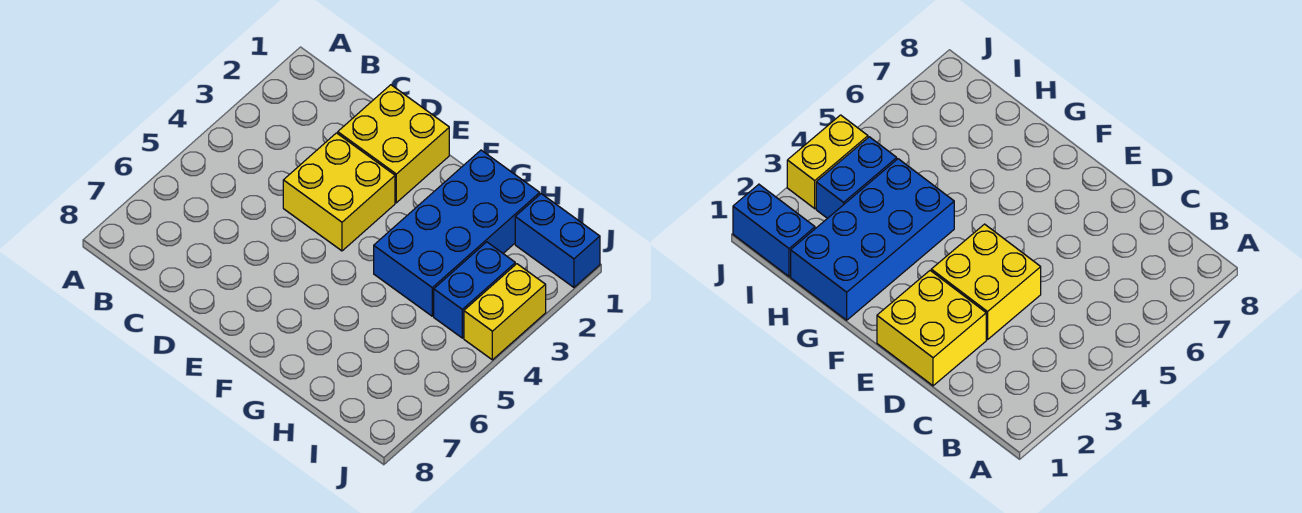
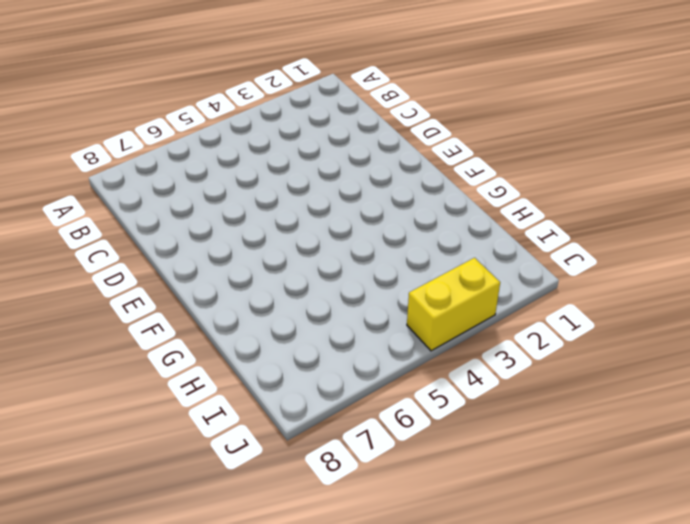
none -> yellow brick D1:E2 level 1
none -> yellow brick D3:E4 level 1

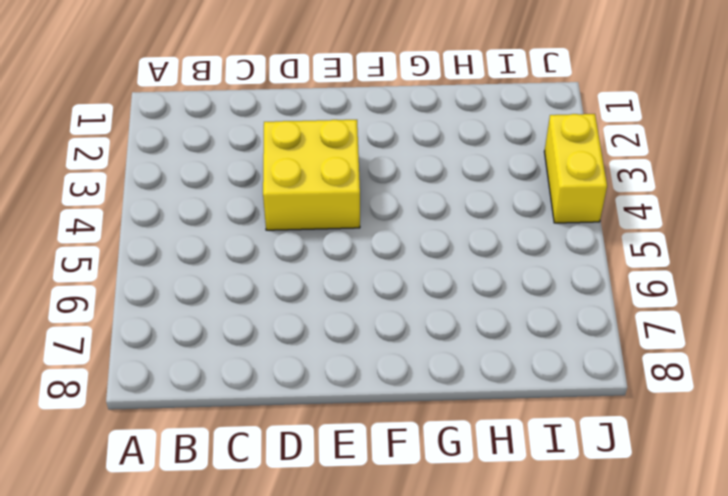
none -> yellow brick D1:E2 level 1
none -> blue brick G1:H4 level 1

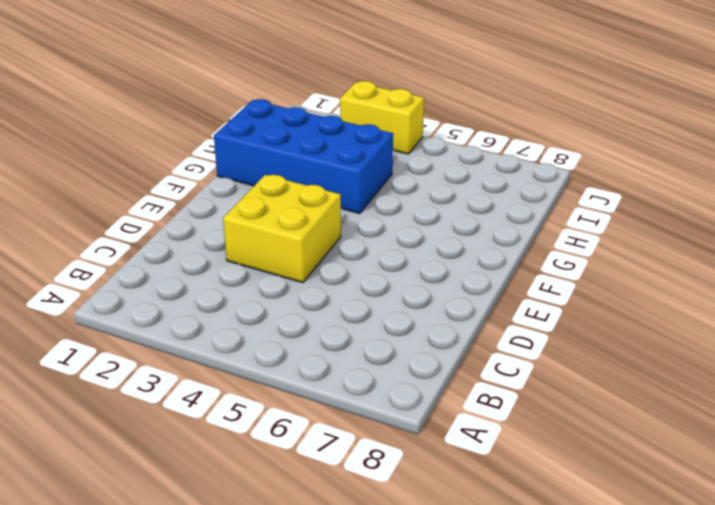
none -> yellow brick D1:E2 level 1
none -> blue brick I1:J1 level 1

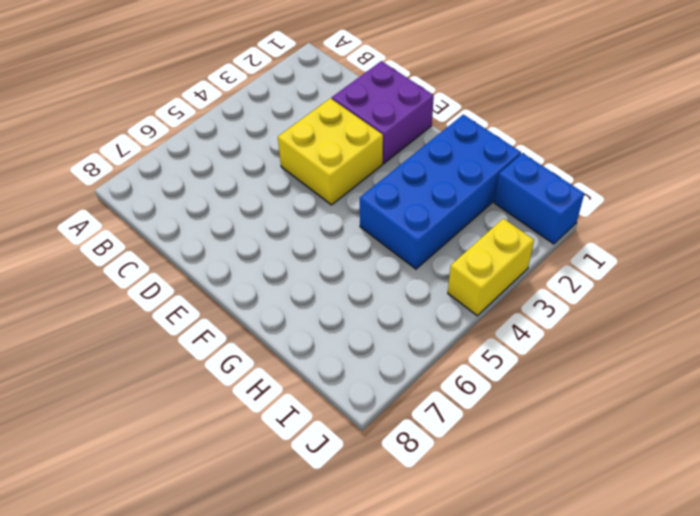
purple brick D1:E2 level 1 -> yellow brick D1:E2 level 1
none -> blue brick I3:I4 level 1

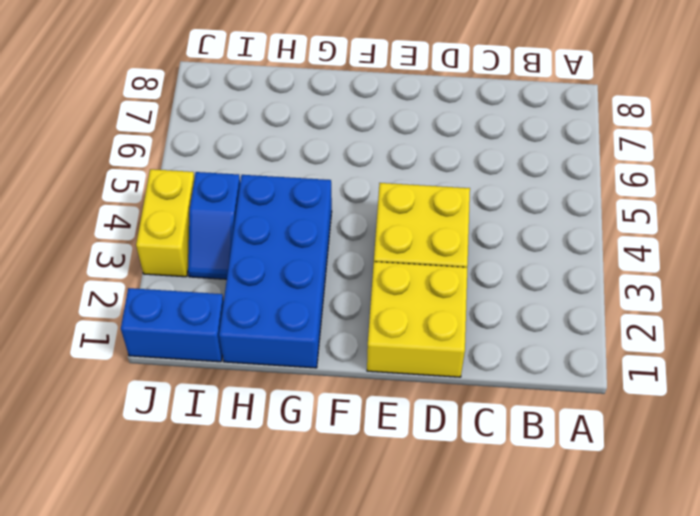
blue slope I3:I4 level 1 top 4 -> blue brick I3:I4 level 1

